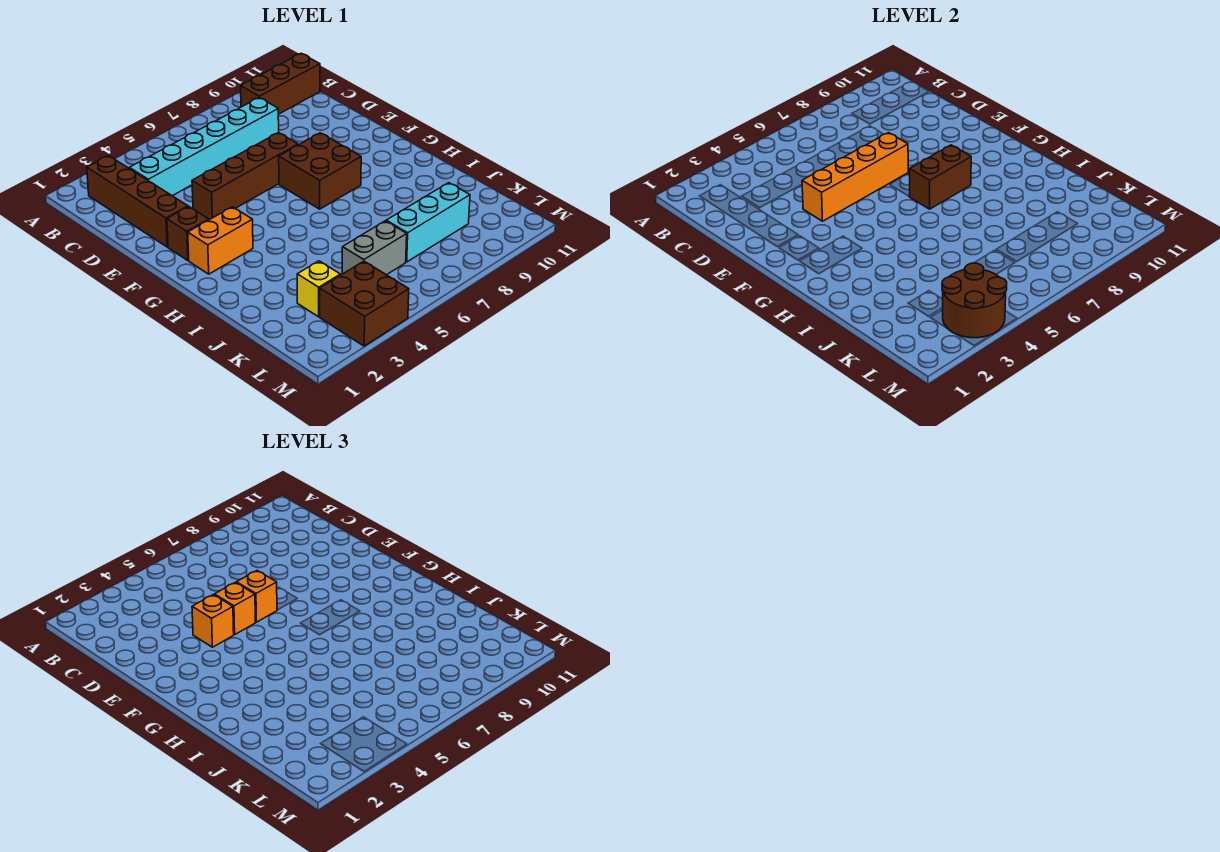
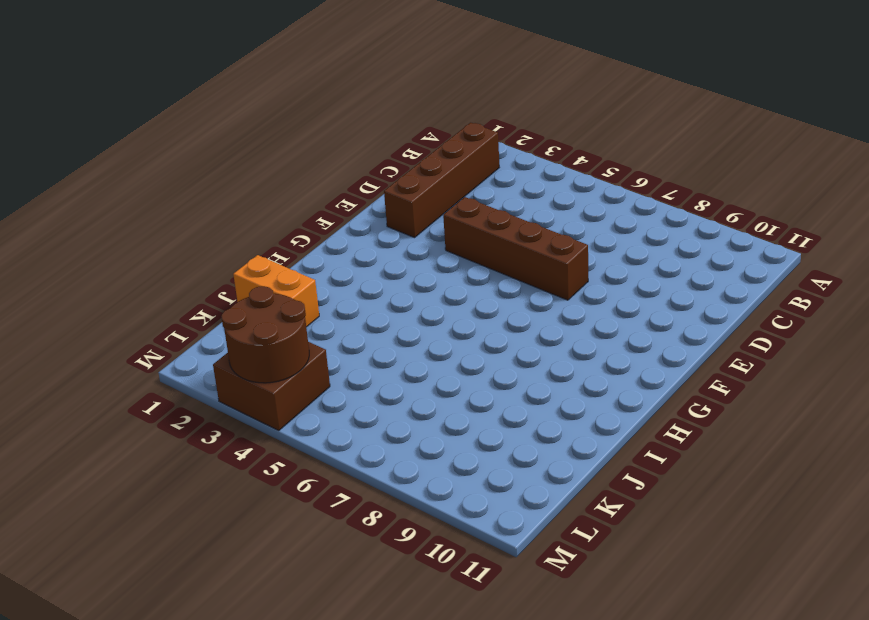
orange brick J1:J2 level 1 -> orange brick G2:G3 level 1
none -> brown brick B9:B11 level 1
none -> cyan brick C3:C8 level 1
none -> brown brick F2 level 1

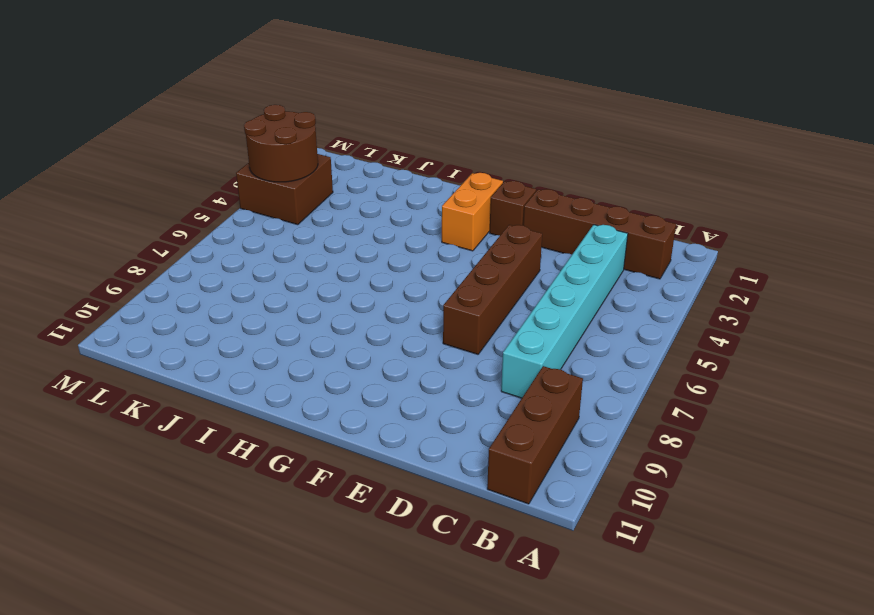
none -> brown brick F7:G8 level 1
none -> yellow brick K3 level 1
none -> grey brick K5:K6 level 1

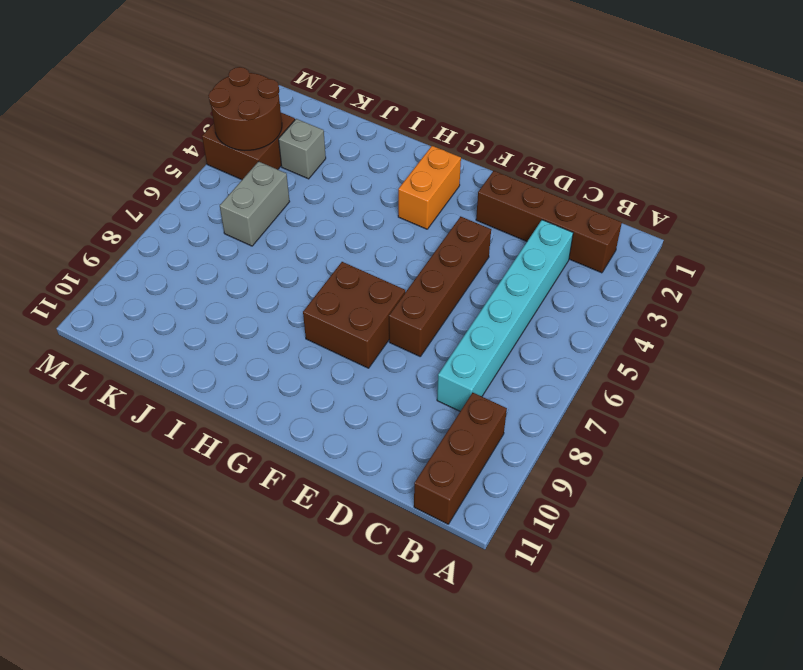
grey brick K3 level 1 -> yellow brick K3 level 1
none -> brown brick F2 level 1
none -> cyan brick K7:K9 level 1
none -> orange brick E4:E7 level 2

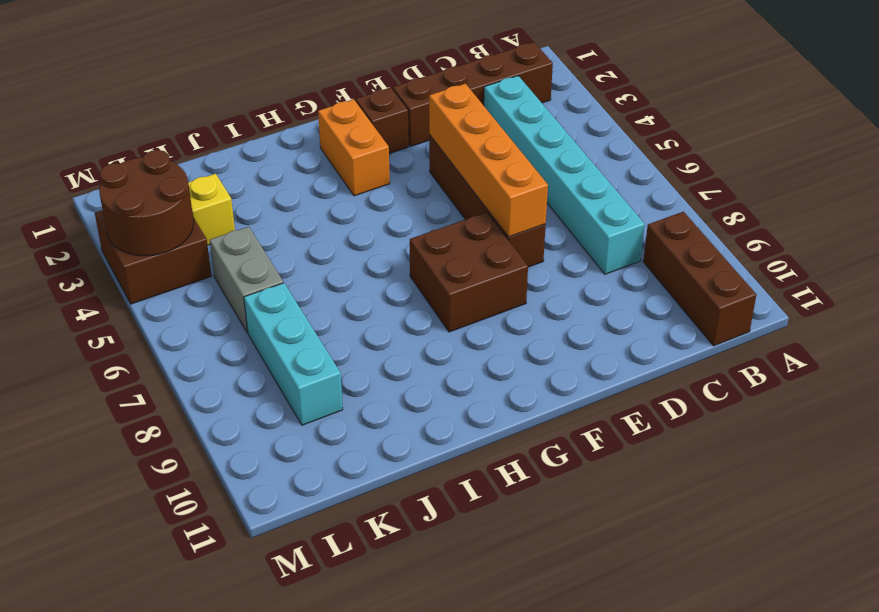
none -> brown brick G7:G8 level 2
none -> orange brick E4 level 3
none -> orange brick E5 level 3

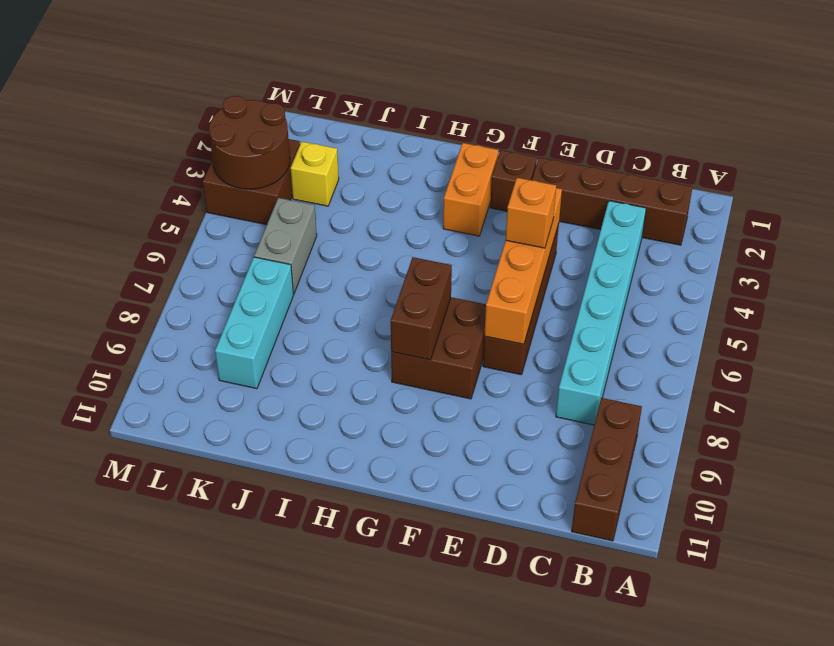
none -> orange brick E4 level 3
none -> orange brick E6 level 3

